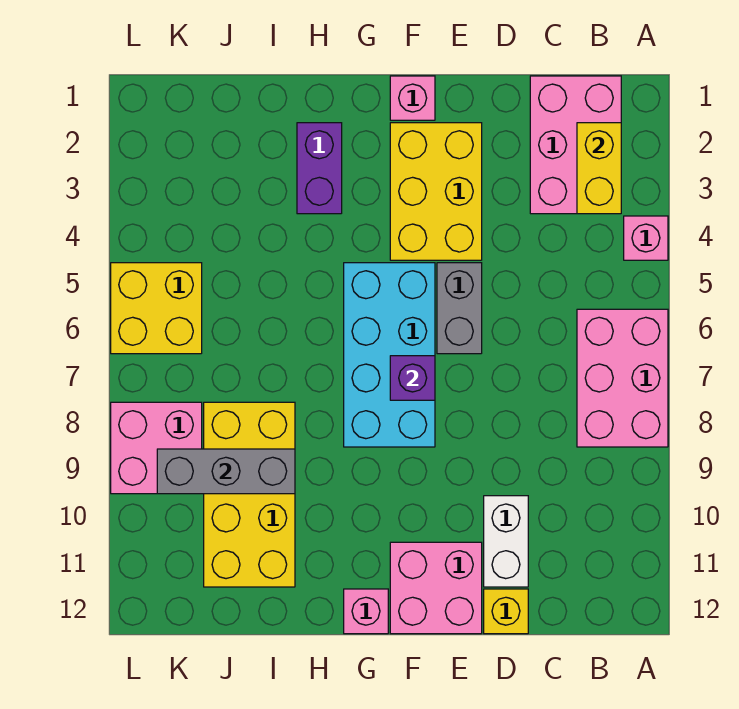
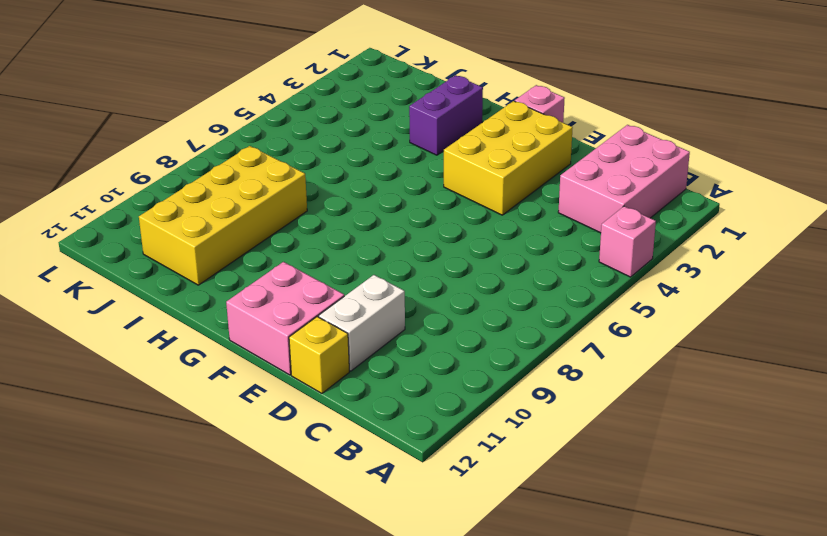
none -> pink brick A6:B8 level 1
none -> grey brick E5:E6 level 1
none -> cyan brick F5:G8 level 1

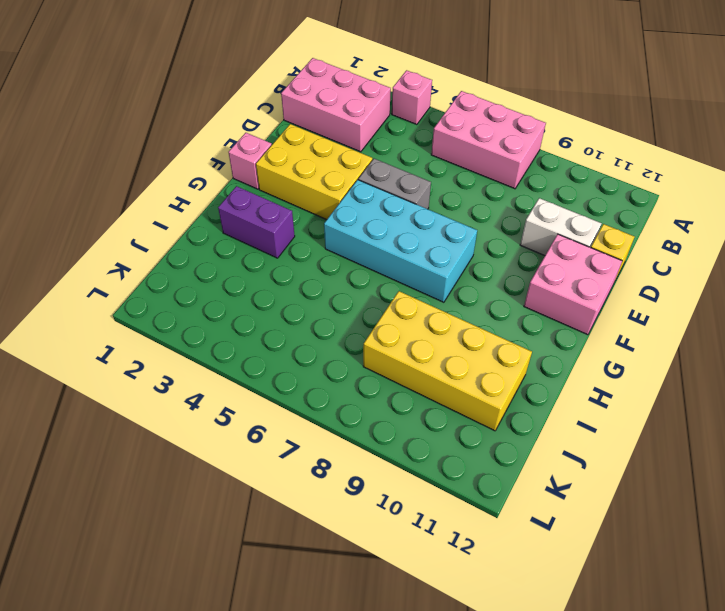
none -> pink brick G12 level 1
none -> yellow brick K5:L6 level 1
none -> pink brick K8:L9 level 1

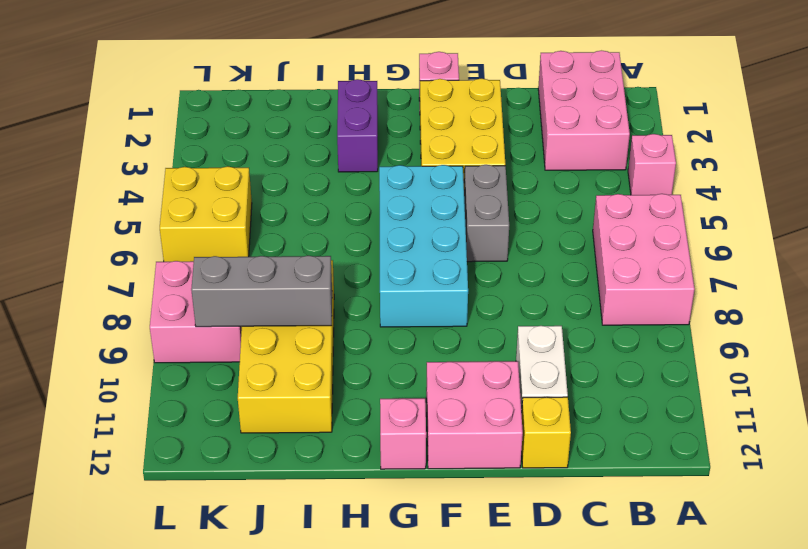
none -> yellow brick B2:B3 level 2
none -> purple brick F7 level 2

